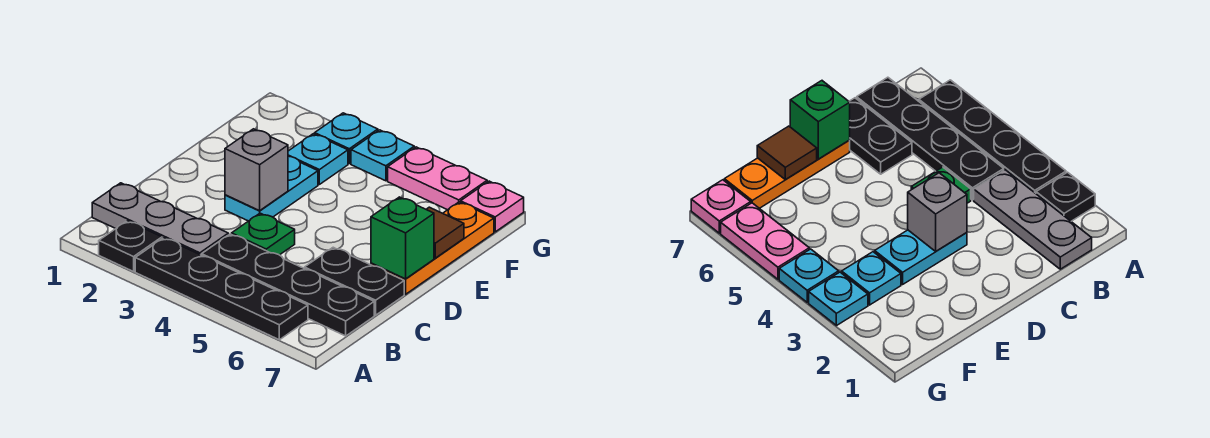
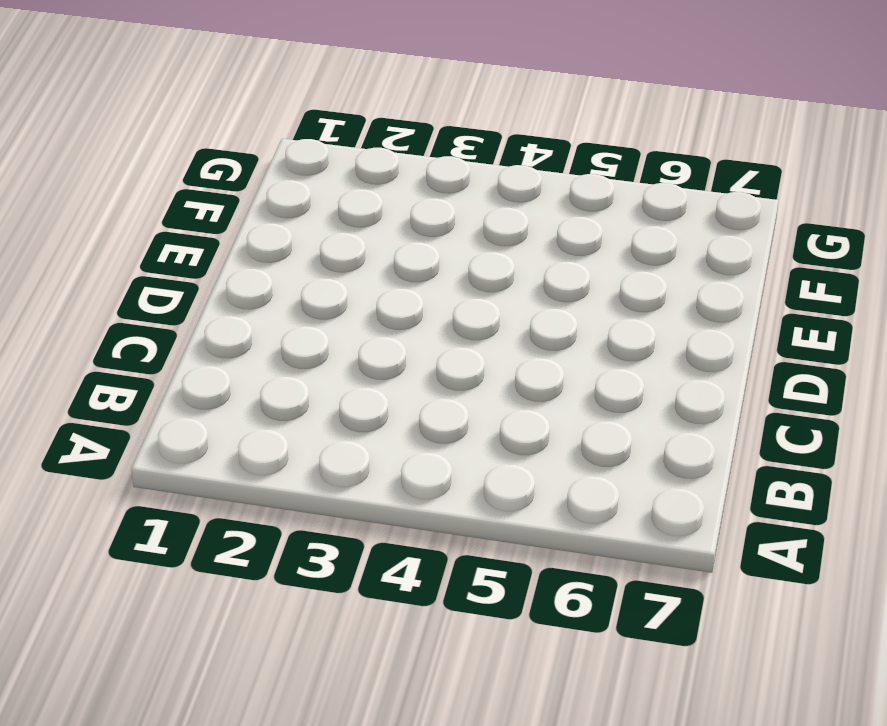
none -> black plate A2 level 1
none -> black plate A3:A6 level 1
none -> grey plate B1:B3 level 1

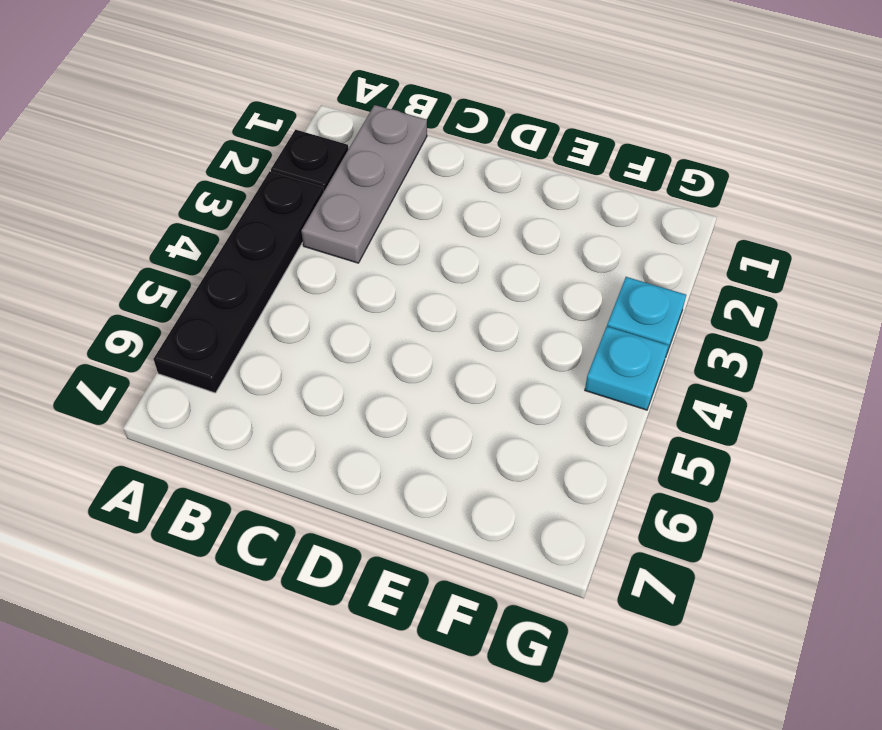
none -> black plate B4:B7 level 1
none -> green plate C4 level 1
none -> black plate C6:C7 level 1

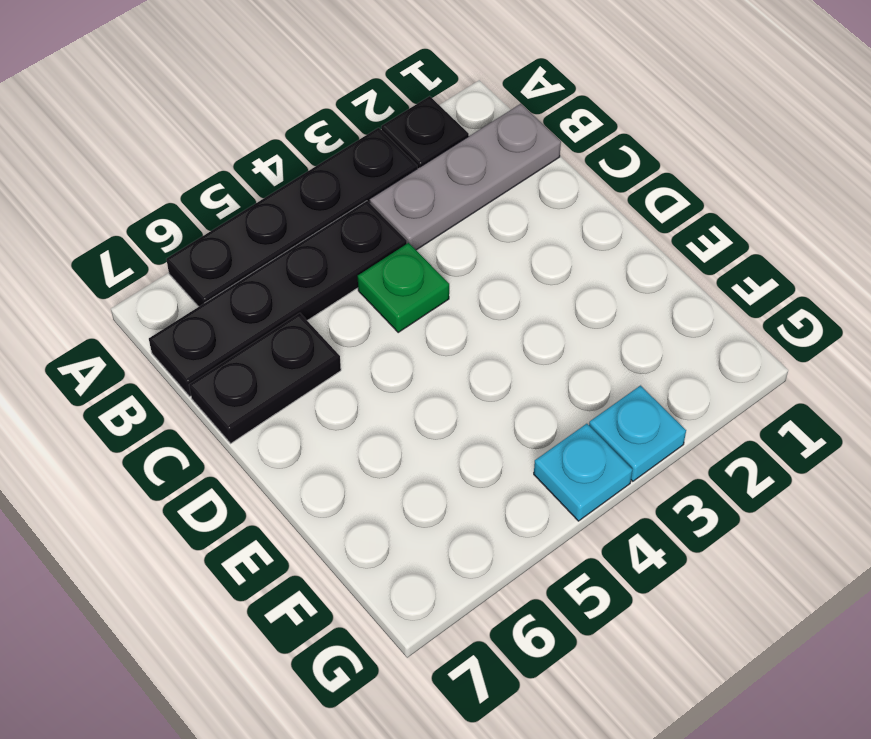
none -> cyan plate D3:E3 level 1
none -> orange plate D7:F7 level 1
none -> cyan plate F3 level 1

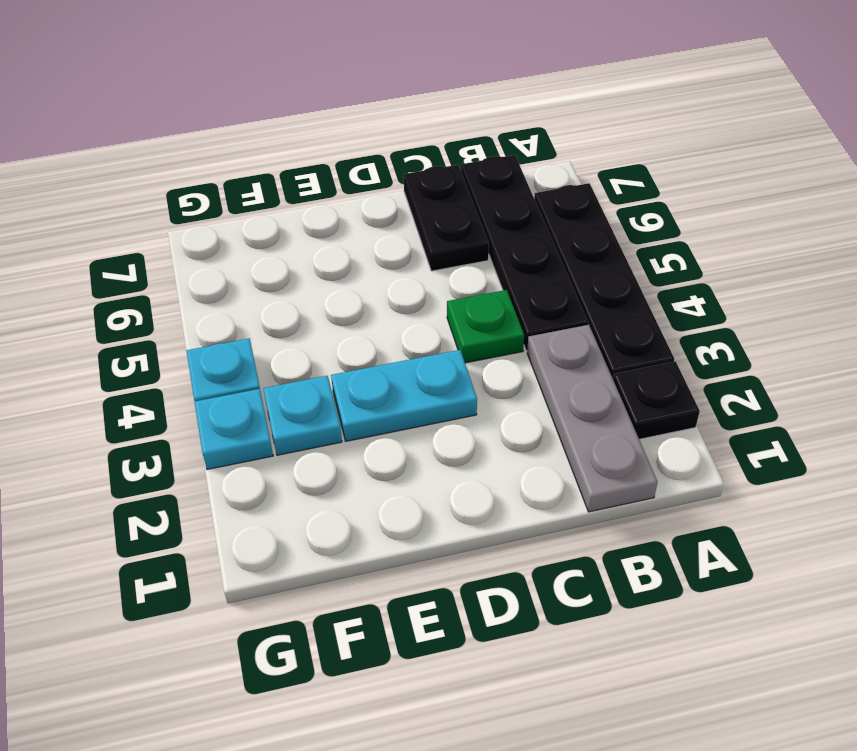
none -> orange plate D7:F7 level 1
none -> pink plate G5:G6 level 1
none -> pink plate G7 level 1

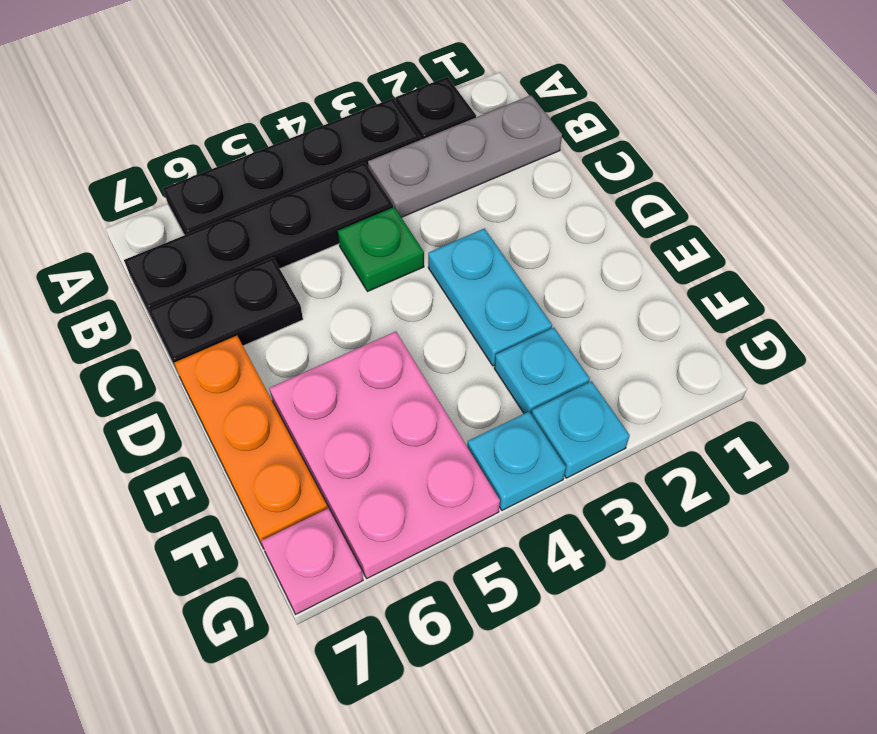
pink plate E5:G6 level 1 -> pink plate G5:G6 level 1
none -> grey brick D3 level 2
none -> green brick D7 level 2
none -> brown tile E7 level 2

